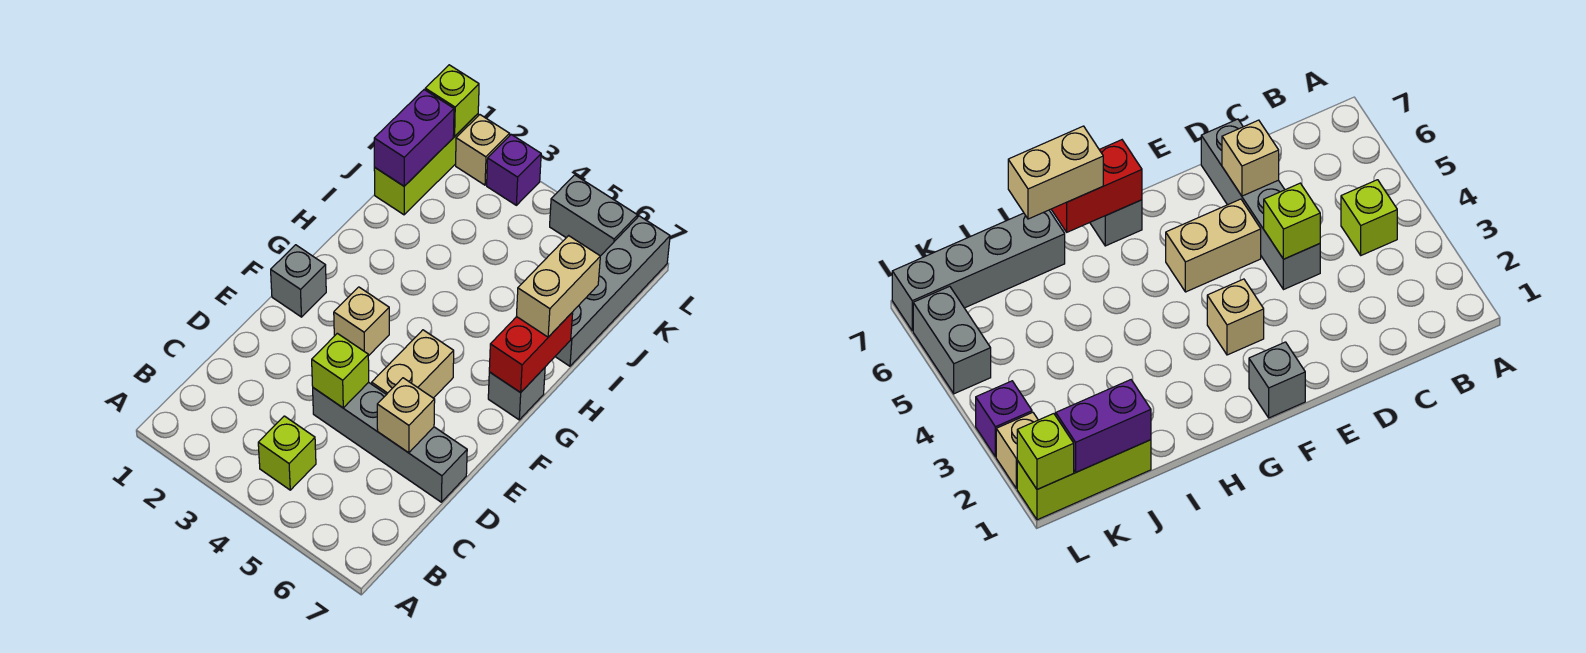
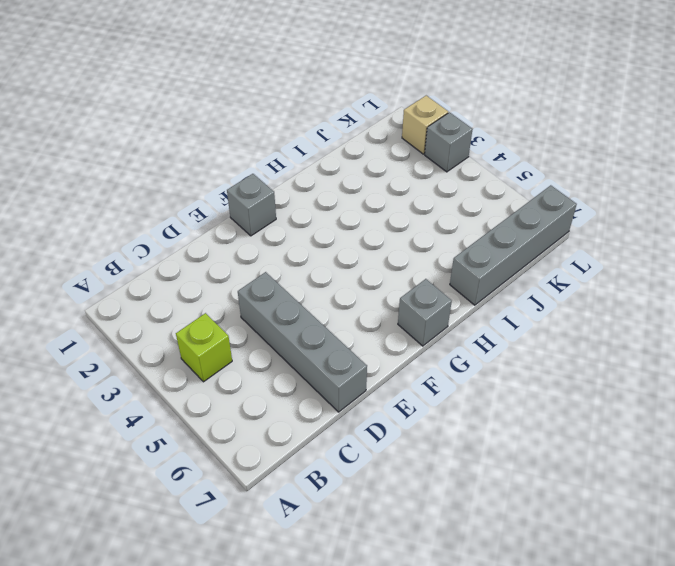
grey brick L3 level 1 -> purple brick L3 level 1
none -> tan brick E5:F5 level 1
none -> tan brick F3 level 1
none -> lime brick J1:L1 level 1

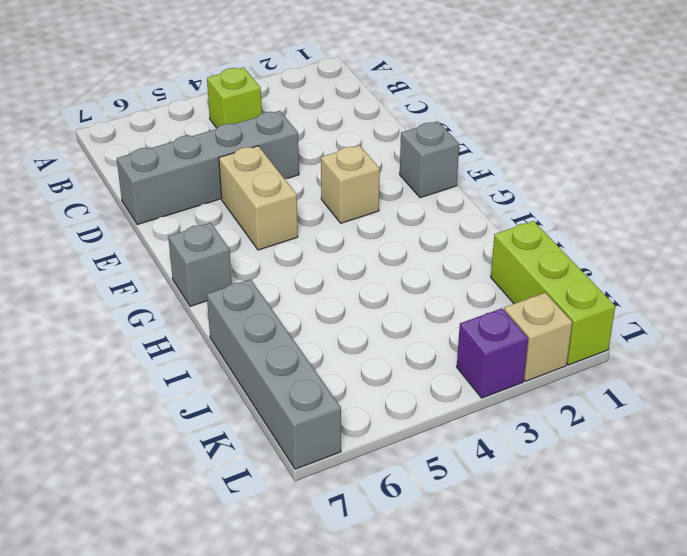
none -> grey brick L5:L6 level 1
none -> lime brick D4 level 2
none -> tan brick D6 level 2

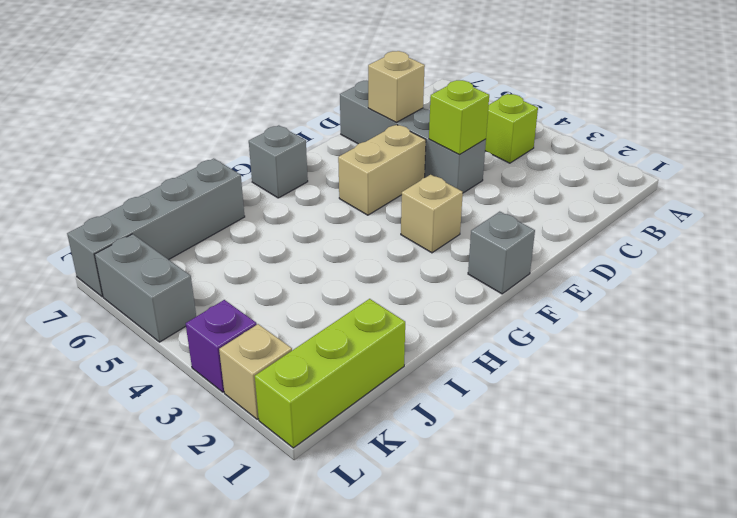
none -> red brick G7:H7 level 2
none -> purple brick J1:K1 level 2
none -> lime brick L1 level 2

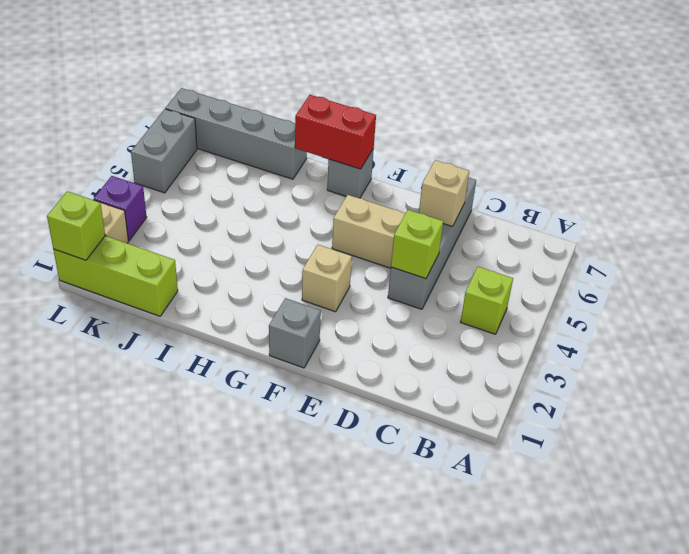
none -> purple brick J1:K1 level 2
none -> tan brick H7:I7 level 3

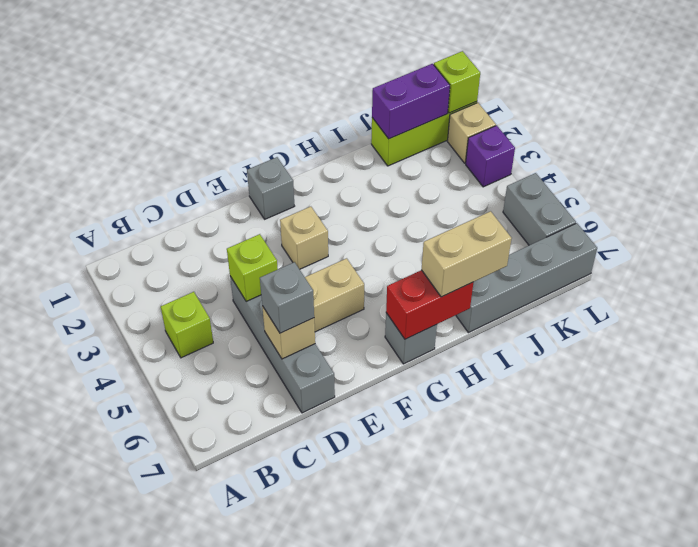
grey brick D6 level 3 -> none

